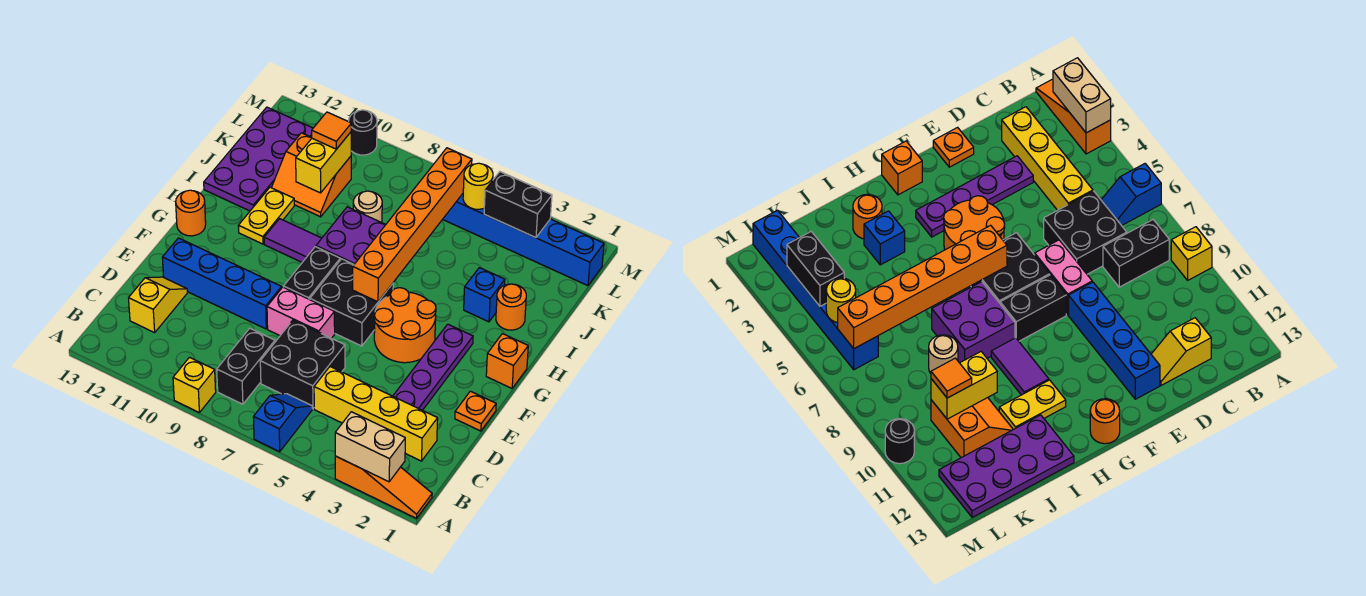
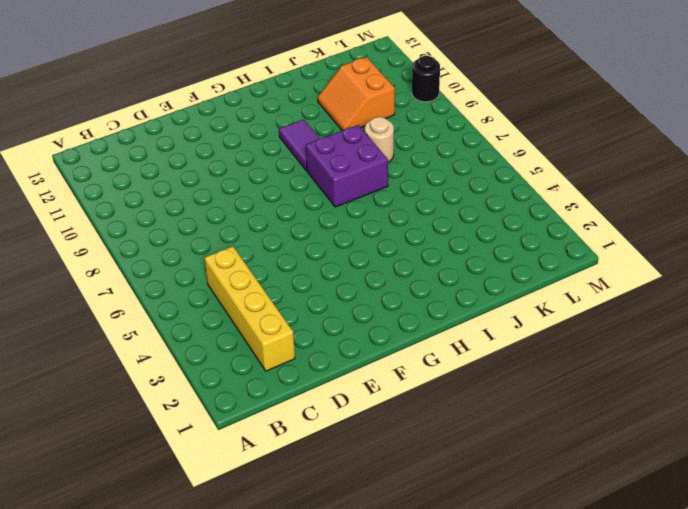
none -> orange slope A1:A3 level 1 top 3
none -> blue slope A6:B6 level 1 top A
none -> yellow brick A9 level 1
none -> black brick B8:C8 level 1

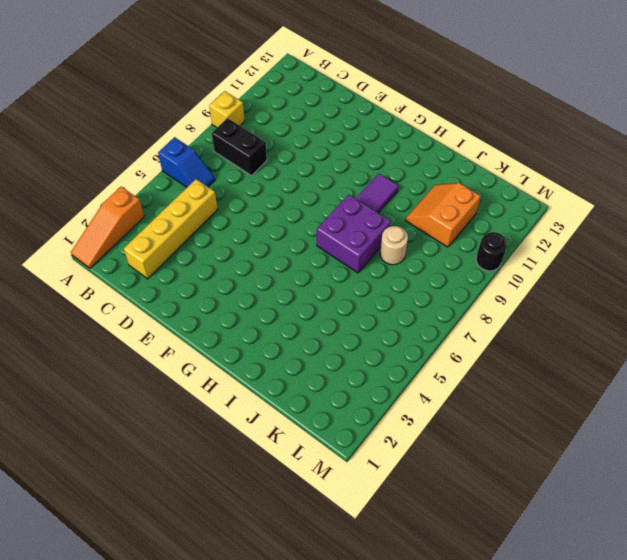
none -> black brick C6:D7 level 1
none -> yellow slope C12:D12 level 1 top C
none -> purple plate D3:G3 level 1
none -> orange plate E1 level 1

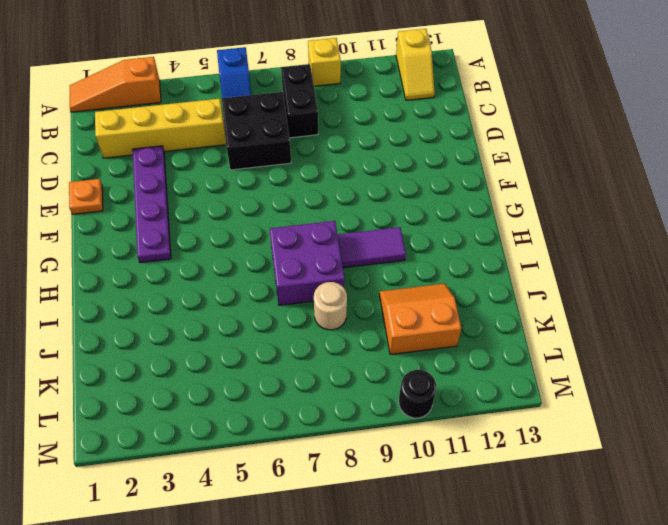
yellow slope A12:B12 level 1 top A -> yellow slope C12:D12 level 1 top C
none -> pink brick E7:E8 level 1
none -> blue brick E9:E12 level 1
none -> orange round brick F4:G5 level 1
none -> black brick F6:G7 level 1

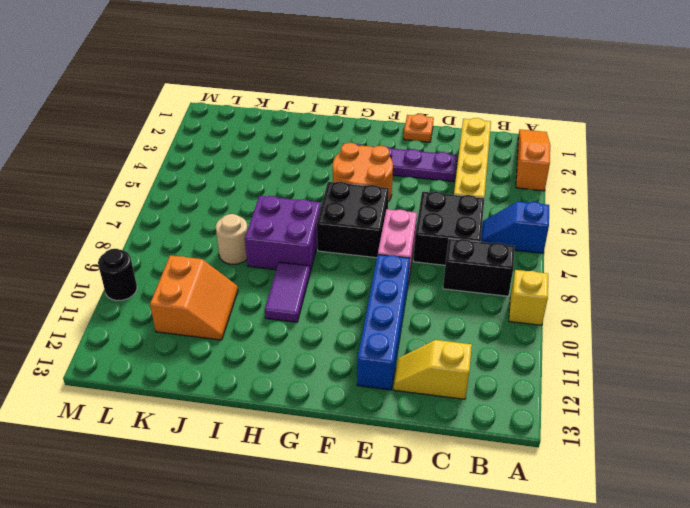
none -> black brick F8:G8 level 1
none -> orange brick G1 level 1
none -> orange round brick G13 level 1
none -> yellow plate H11:I11 level 1

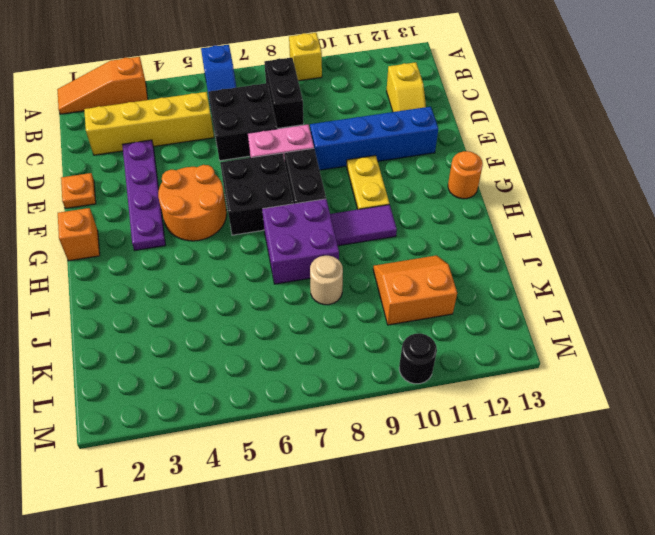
yellow plate F10:G10 level 1 -> yellow plate H11:I11 level 1
none -> orange round brick I2 level 1
none -> blue brick I3 level 1
none -> purple plate I12:L13 level 1
none -> blue brick L1:L6 level 1

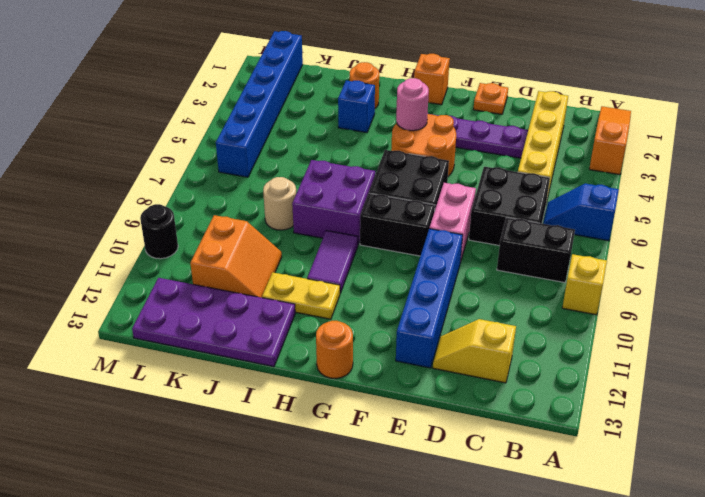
pink round brick G4 level 2 -> none
none -> tan brick A2:A3 level 2
none -> orange brick G6:L6 level 2
none -> yellow brick J10:K10 level 2
none -> black brick L3:L4 level 2

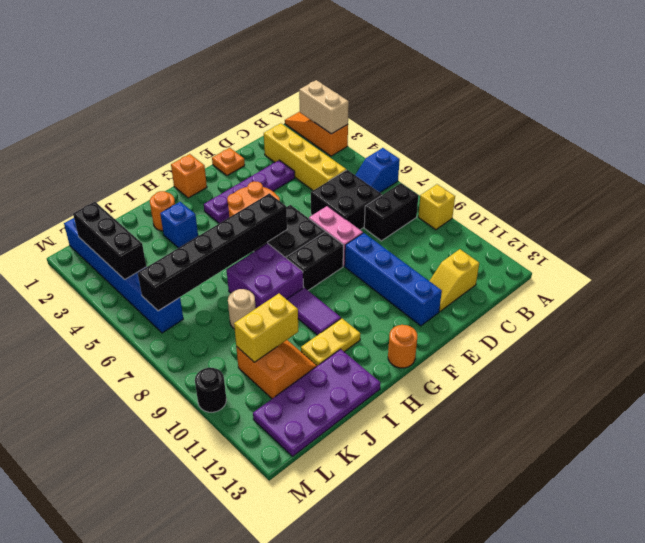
black brick G6:L6 level 2 -> orange brick G6:L6 level 2
black brick L2:L4 level 2 -> black brick L3:L4 level 2
none -> yellow round brick L5 level 2
none -> orange tile K10 level 3

